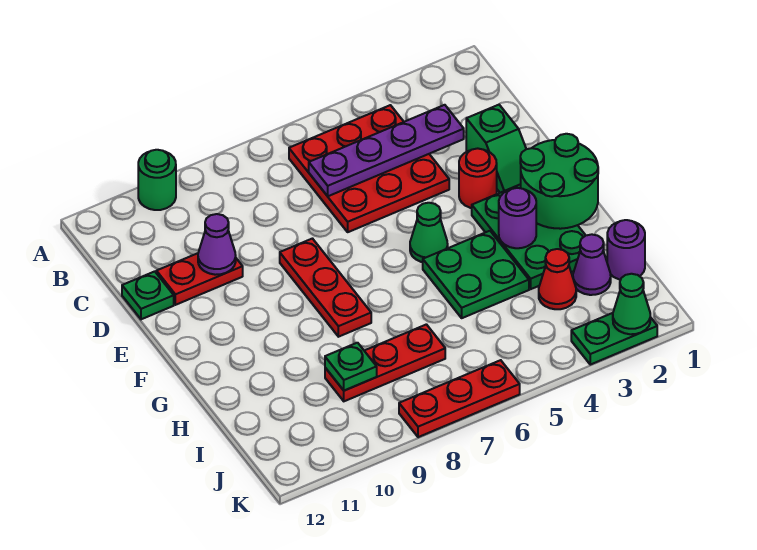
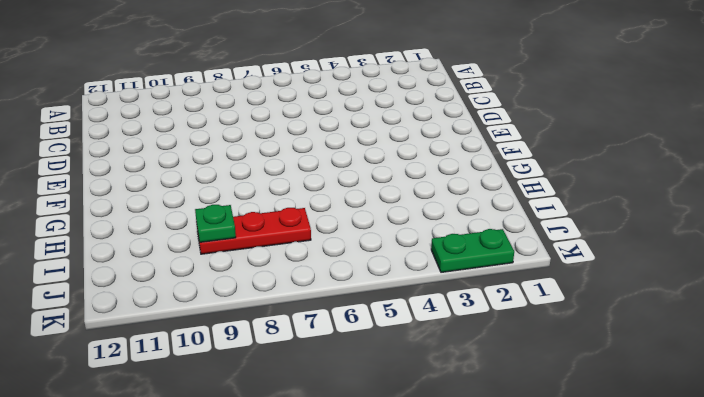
none -> green round brick A10 level 1
none -> red plate B4:D6 level 1
none -> green slope D2:E2 level 1 top D

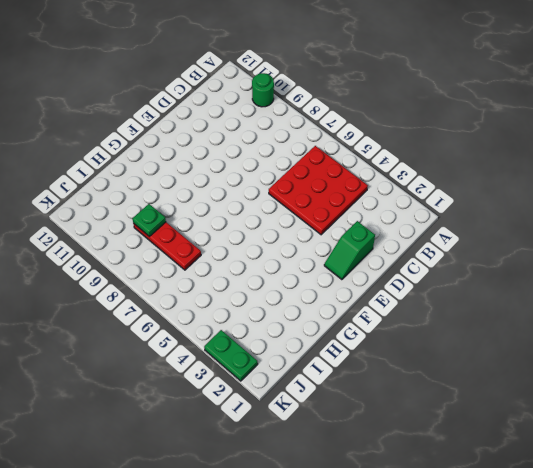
none -> red plate D10:D11 level 1
none -> green plate D12 level 1
none -> red round brick E3 level 1

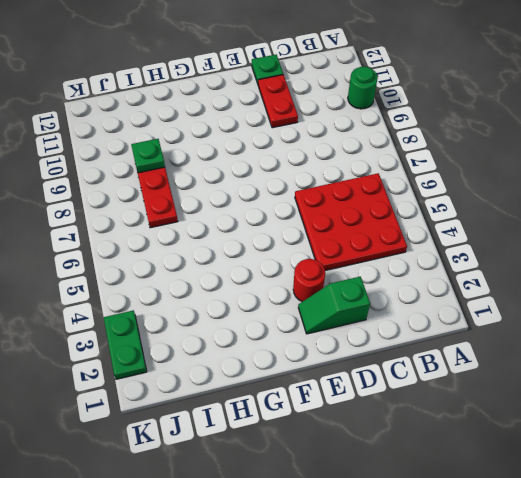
none -> red plate E8:G8 level 1
none -> green plate F2:H3 level 1
none -> green cone F5 level 1

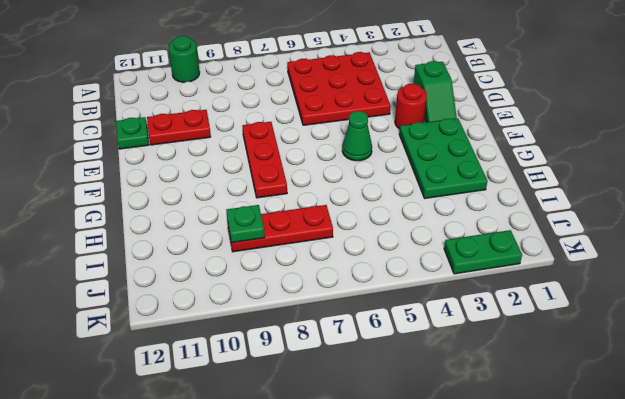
none -> green plate G4:H5 level 1
none -> purple round brick I1 level 1
none -> purple cone I2 level 1

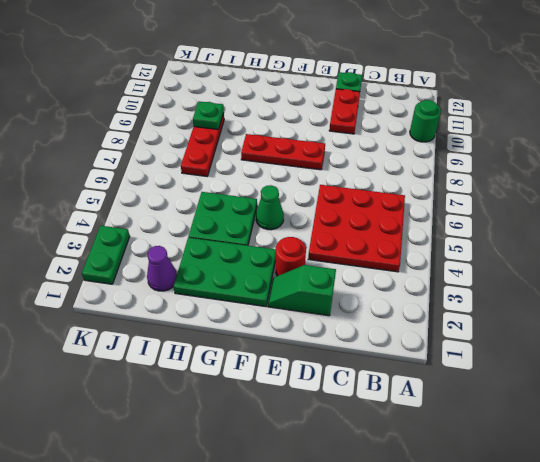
none -> purple round brick I1 level 1
none -> red cone I3 level 1
none -> red plate K6:K8 level 1

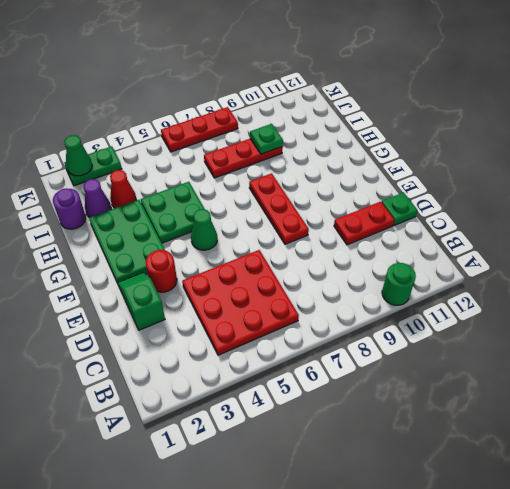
none -> purple plate C3:C6 level 2
none -> purple cone D10 level 2
none -> green round brick F1:G2 level 2

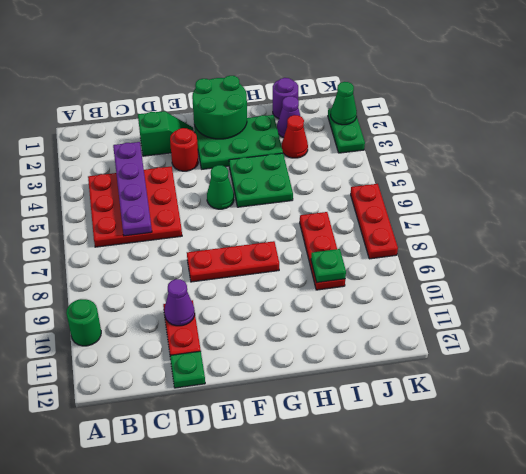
none -> purple round brick G3 level 2

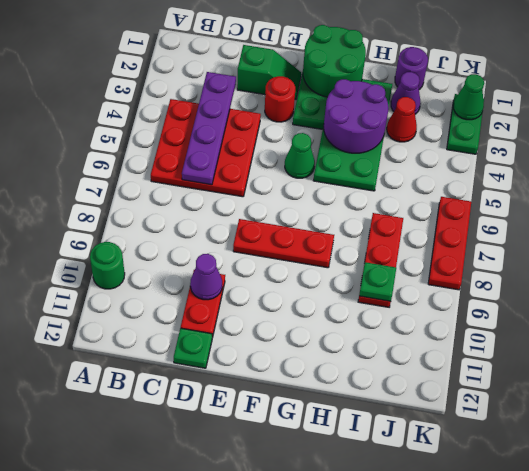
purple round brick G3:H4 level 2 -> purple round brick G3 level 2

